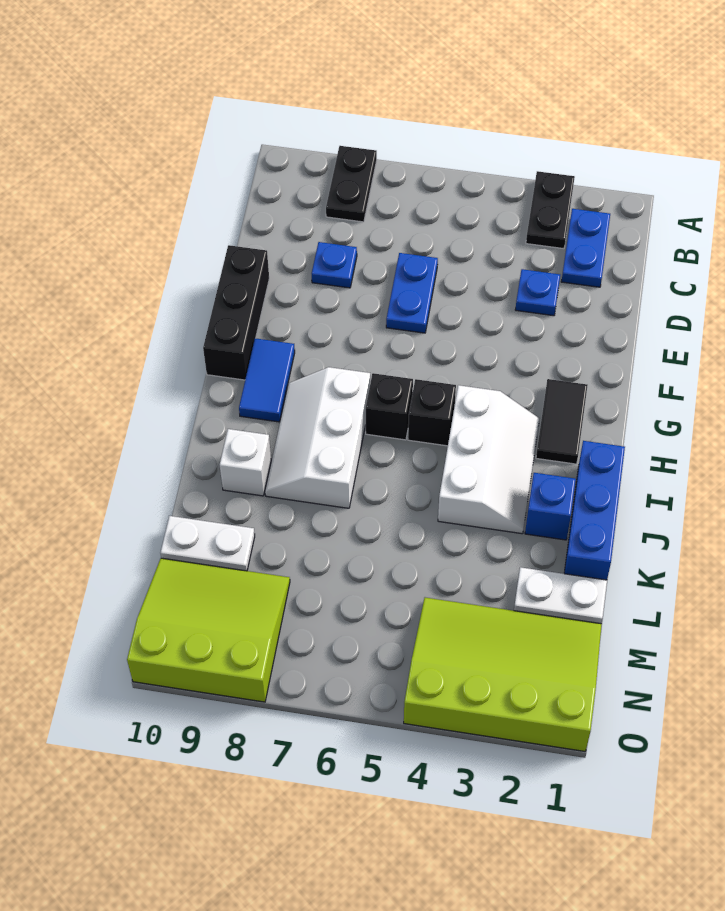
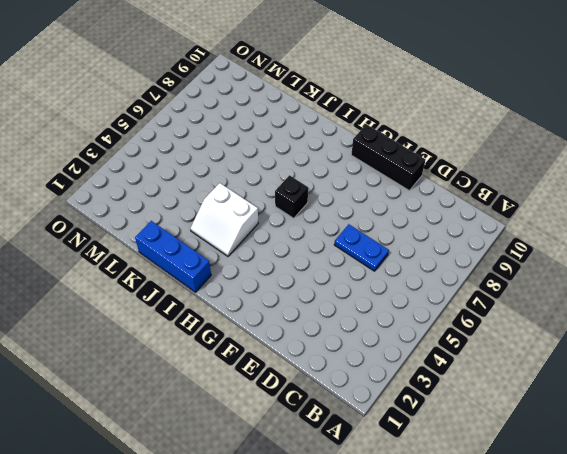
white slope I3:J4 level 1 top 4 -> white slope H3:J4 level 1 top 4
none -> black plate A3:B3 level 1
none -> black plate A8:B8 level 1
none -> blue plate B2:C2 level 1

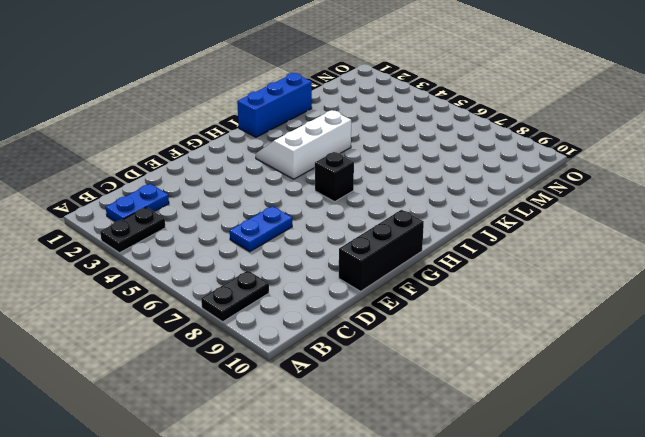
none -> blue plate D3 level 1
none -> blue plate D8 level 1
none -> black tile G2:H2 level 1

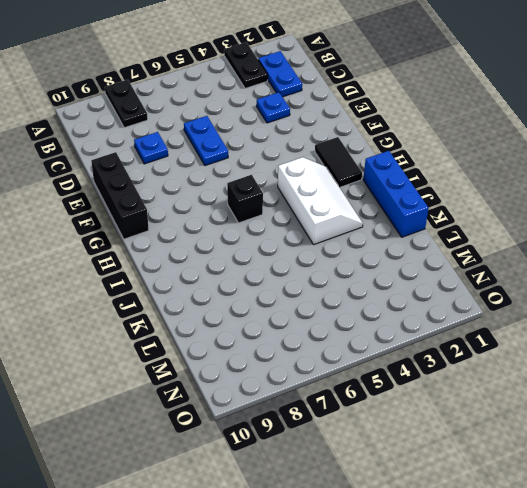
none -> blue tile G9:H9 level 1
none -> black brick H5 level 1
none -> white slope H7:J8 level 1 top 7

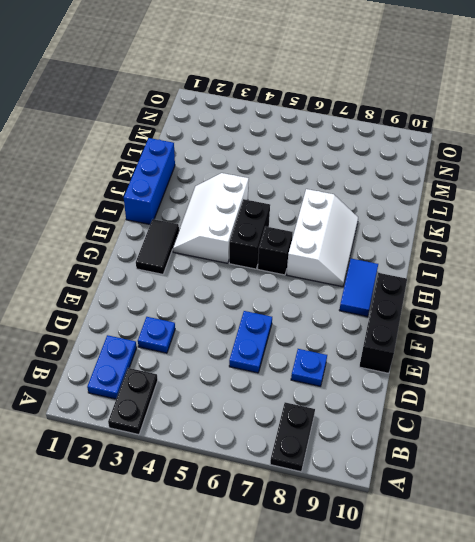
black brick H5:I5 level 1 -> black brick H5 level 1
none -> blue brick J2 level 1
none -> white brick J9 level 1
none -> white plate L1:L2 level 1

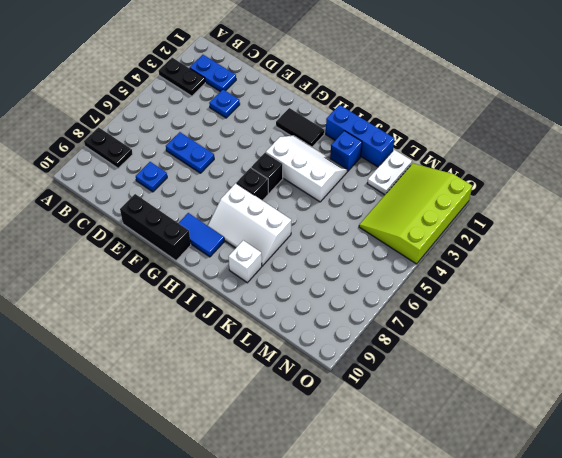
none -> white plate L9:L10 level 1
none -> lime slope M8:O10 level 1 top O

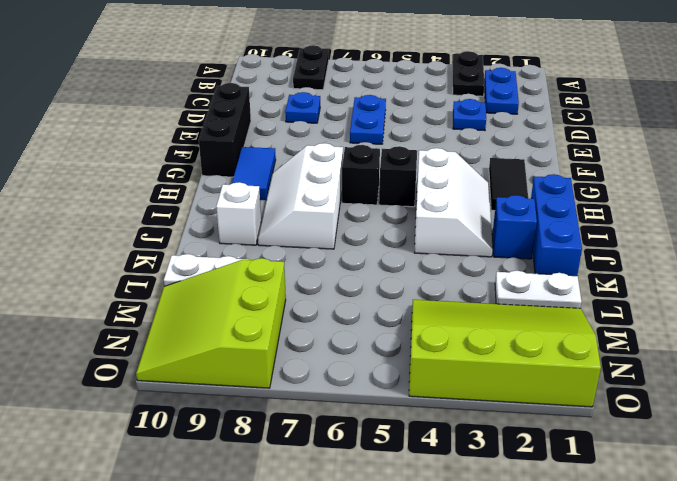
lime slope M8:O10 level 1 top 8 -> lime slope M8:O10 level 1 top O

